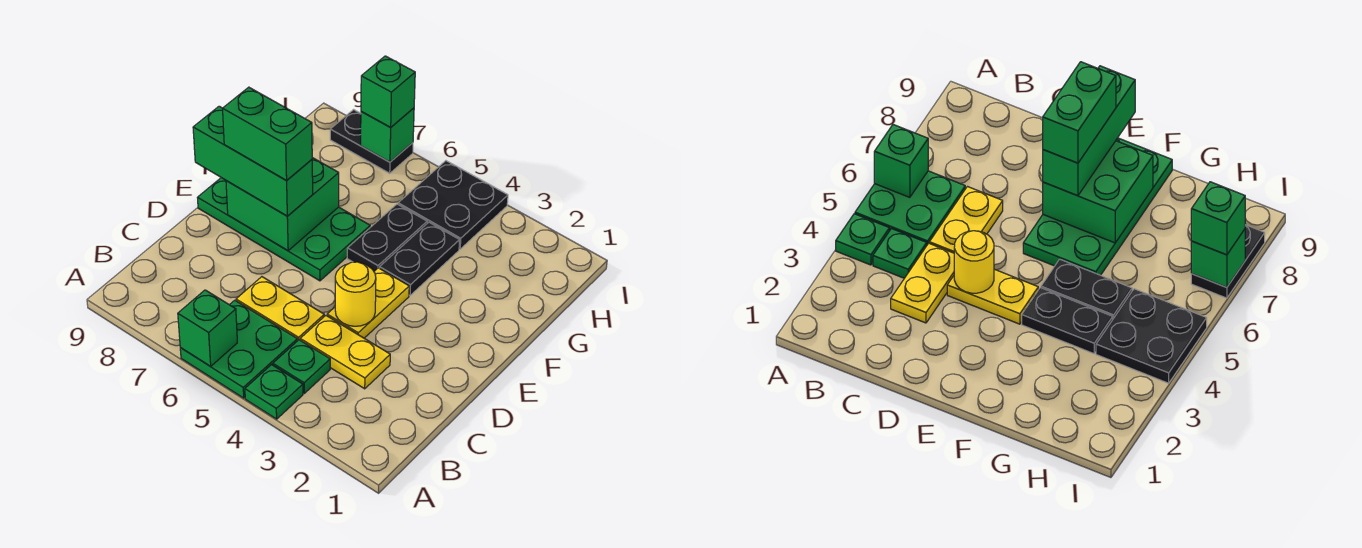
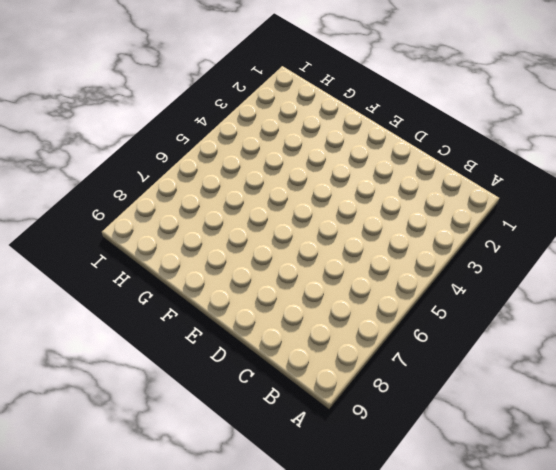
none -> green plate A4 level 1
none -> green plate A5:B6 level 1
none -> green plate B4 level 1

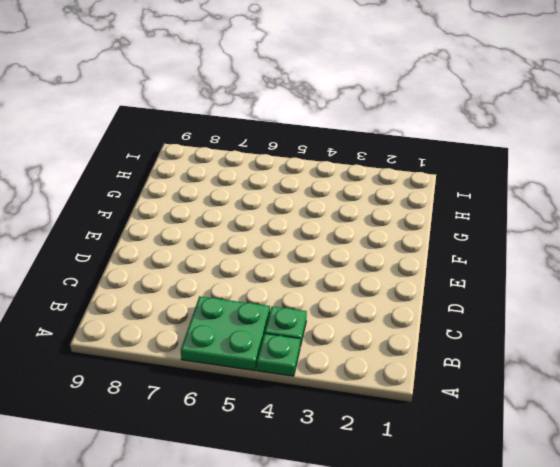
none -> yellow plate C3:C4 level 1
none -> yellow plate C5:C6 level 1
none -> yellow plate D4:E4 level 1

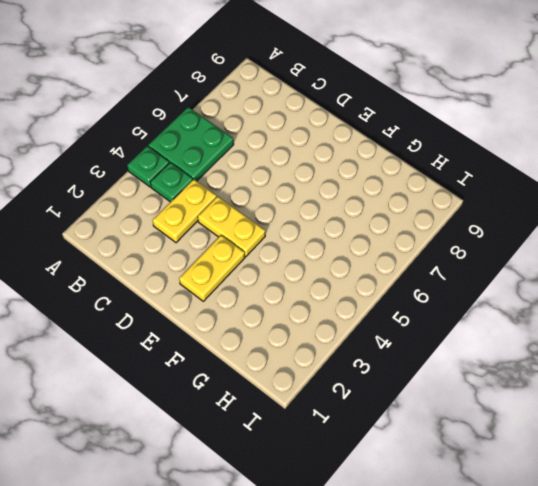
yellow plate E2:E3 level 1 -> yellow plate C5:C6 level 1
none -> green plate E6:F9 level 1
none -> black plate F4:G4 level 1
none -> black plate F5:G5 level 1

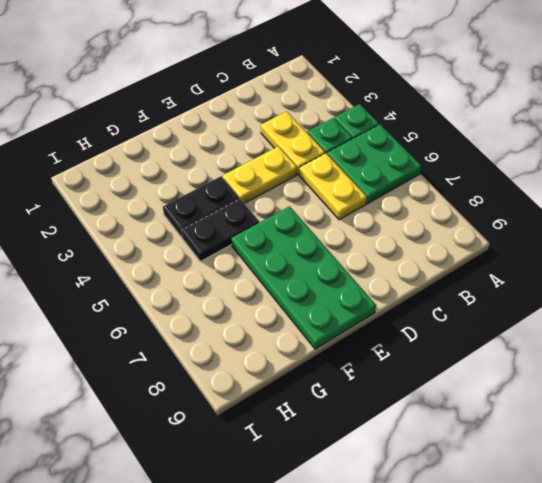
none -> black plate H4:I5 level 1
none -> black plate I7:I8 level 1
none -> green brick A6 level 2

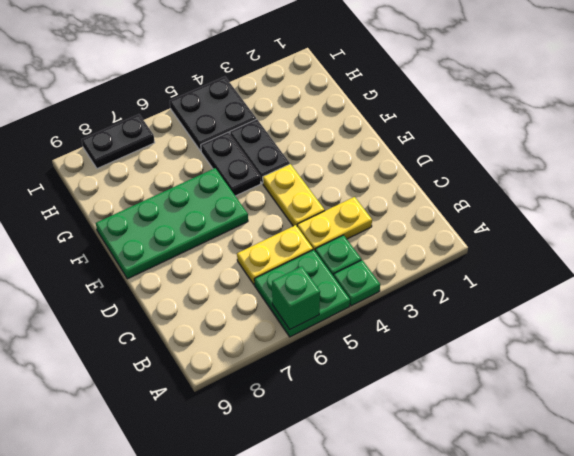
none -> yellow round brick D4 level 2
none -> green brick E7:F8 level 2
none -> green brick I7 level 2

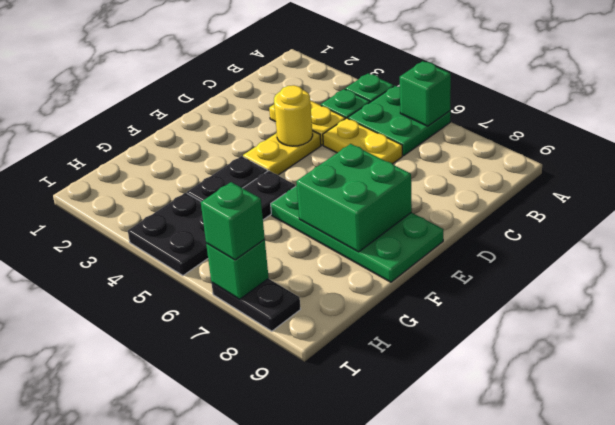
none -> green brick E7:E9 level 3
none -> green brick E7:E8 level 4

